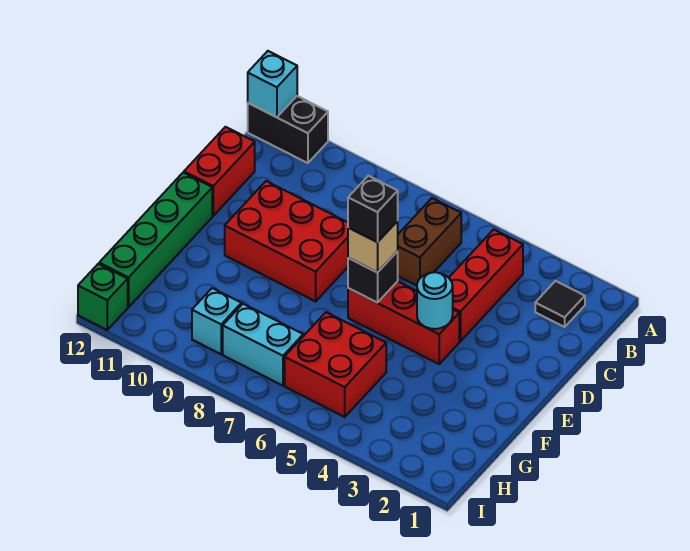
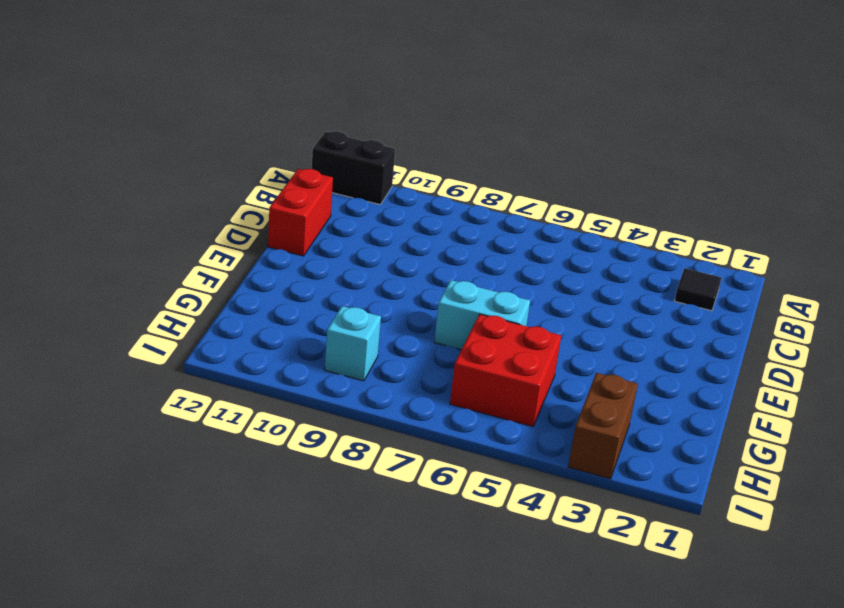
cyan brick F6:F7 level 1 -> cyan brick H7:H8 level 1
brown brick H3:I3 level 1 -> brown brick B6:C6 level 1
none -> red brick B4:D4 level 1
none -> red brick D8:E10 level 1
none -> red brick E4:E6 level 1

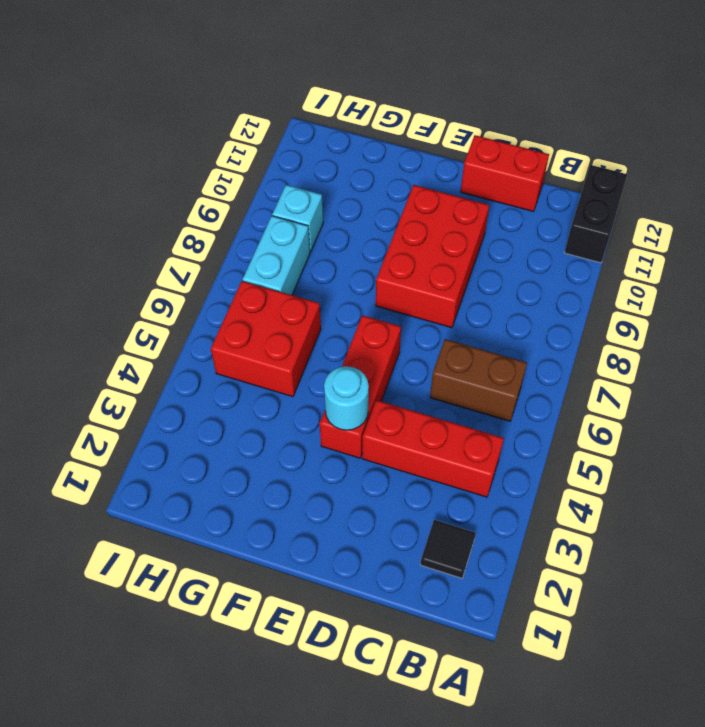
none -> green brick E12:H12 level 1
none -> green brick I12 level 1
none -> cyan brick A12 level 2

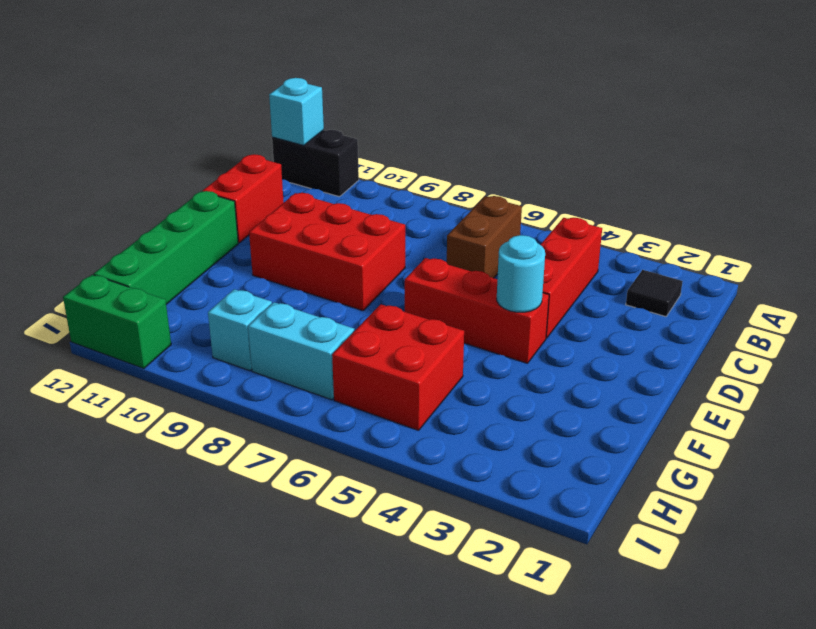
green brick I11:I12 level 1 -> green brick I12 level 1
none -> black brick E6 level 2
none -> tan brick E6 level 3
none -> black brick E6 level 4

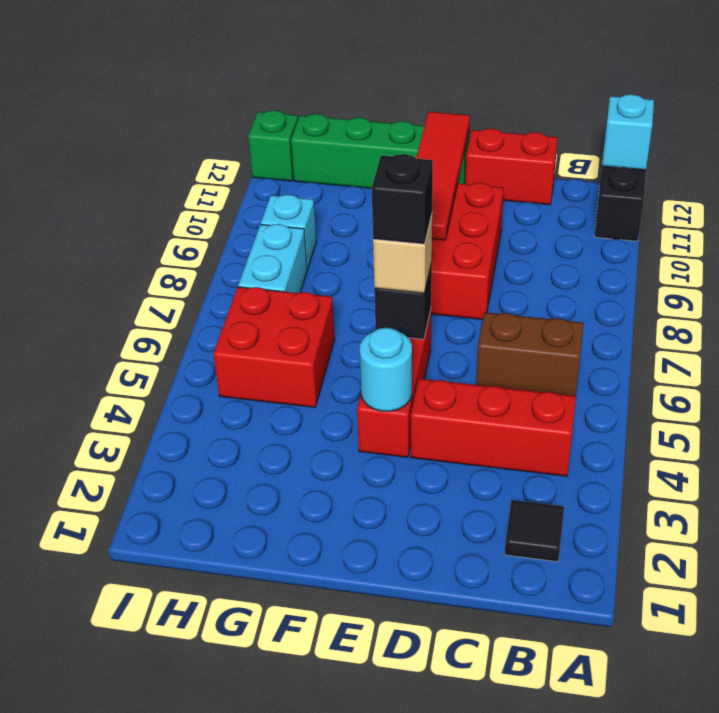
red tile E9:E12 level 2 -> none

